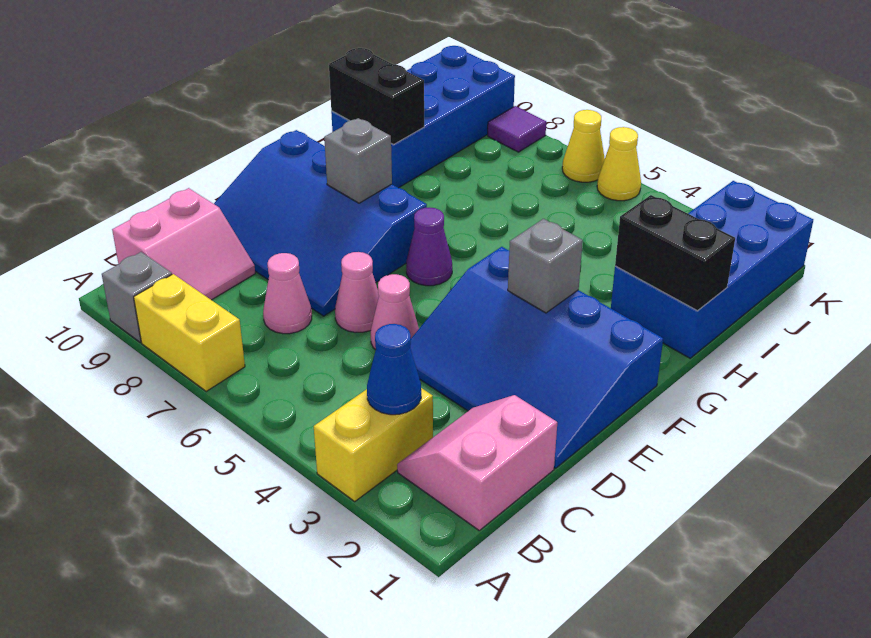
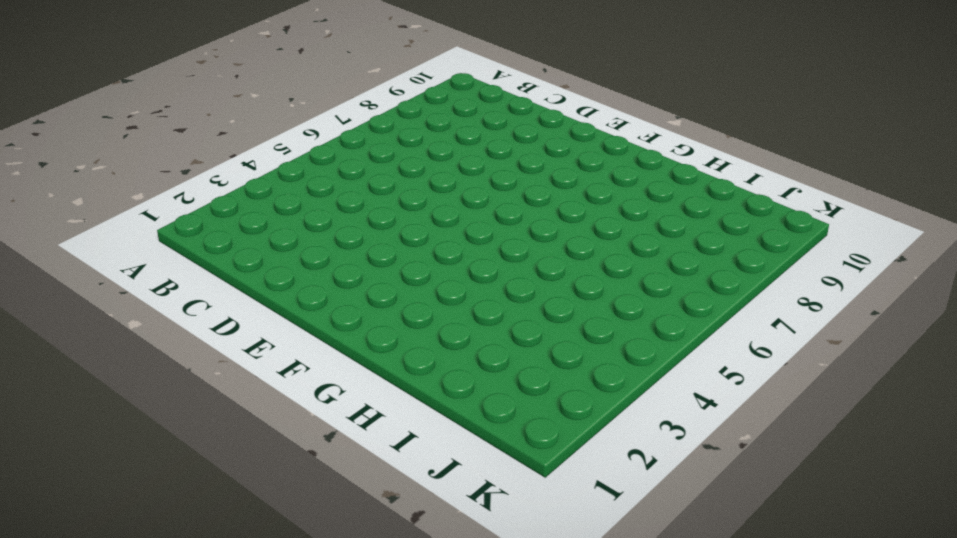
none -> yellow brick A3:B3 level 1
none -> yellow brick A7:A8 level 1
none -> grey brick A9 level 1

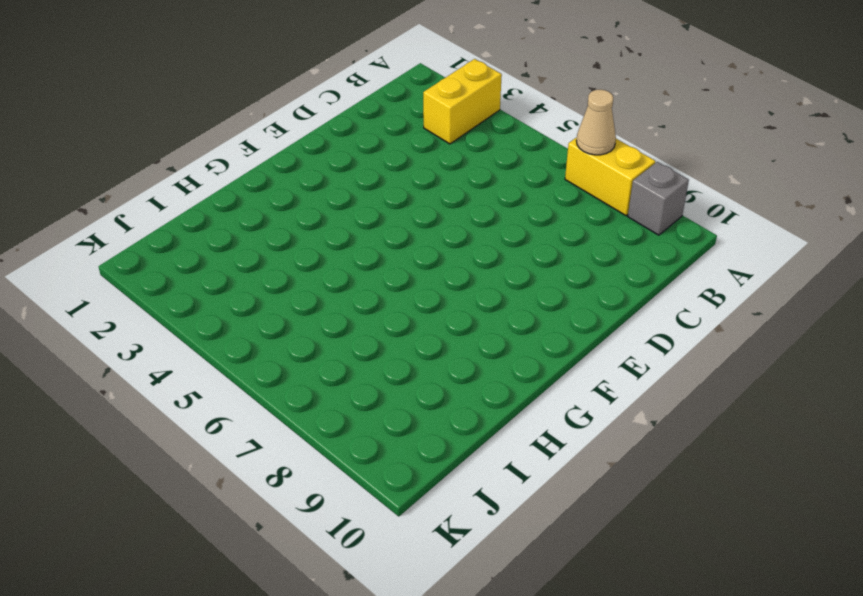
tan cone A7 level 2 -> none
none -> pink slope B1:C2 level 1 top 1
none -> pink slope B9:C10 level 1 top 10
none -> pink cone C7 level 1

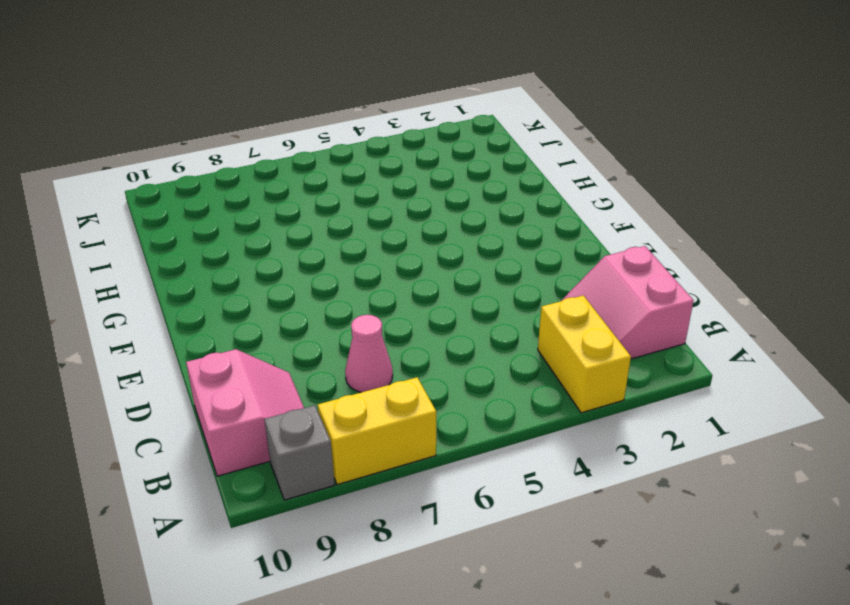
none -> blue slope D1:F4 level 1 top F
none -> pink cone D5 level 1
none -> pink cone D6 level 1

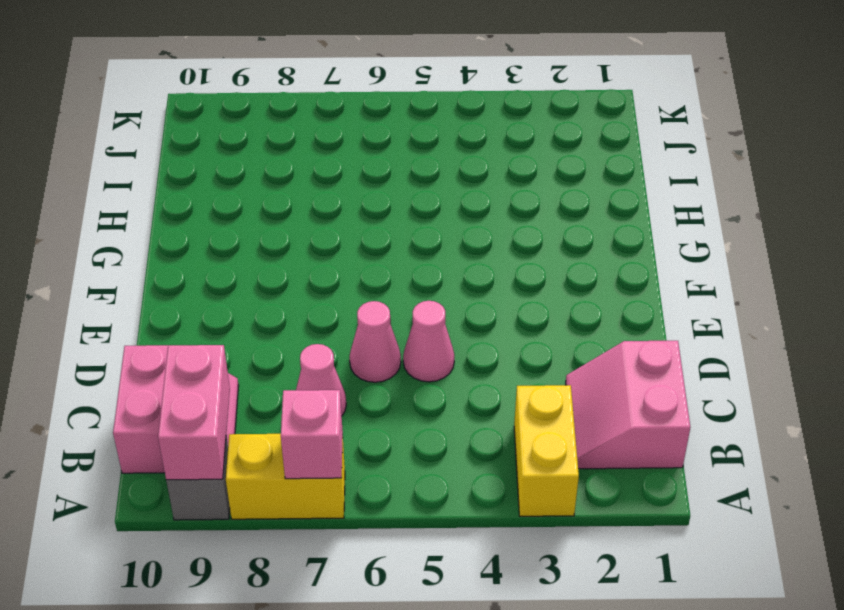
pink brick A7 level 2 -> none
pink brick A9:B9 level 2 -> none
none -> blue slope D1:F4 level 1 top F
none -> blue slope D7:F10 level 1 top F
none -> purple cone F6 level 1

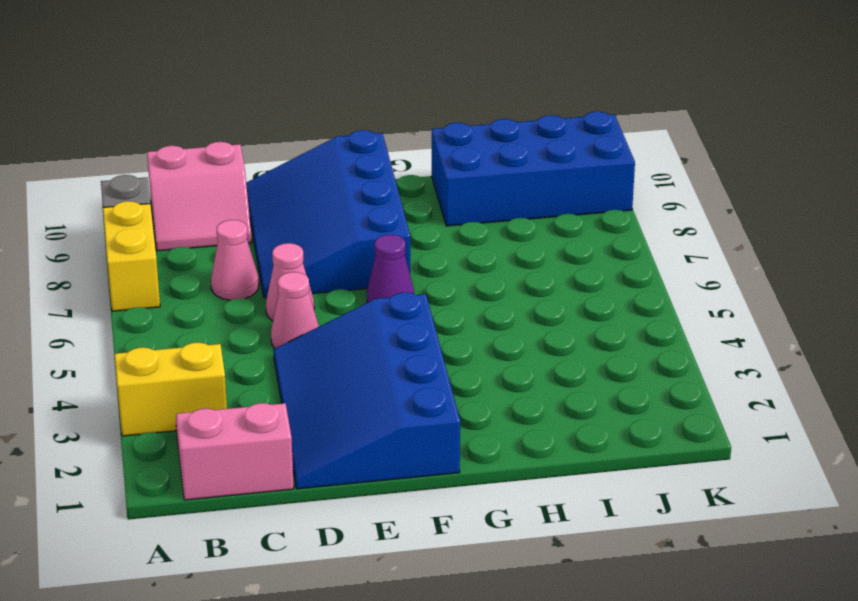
none -> blue brick H1:K2 level 1
none -> yellow cone K5 level 1
none -> yellow cone K6 level 1

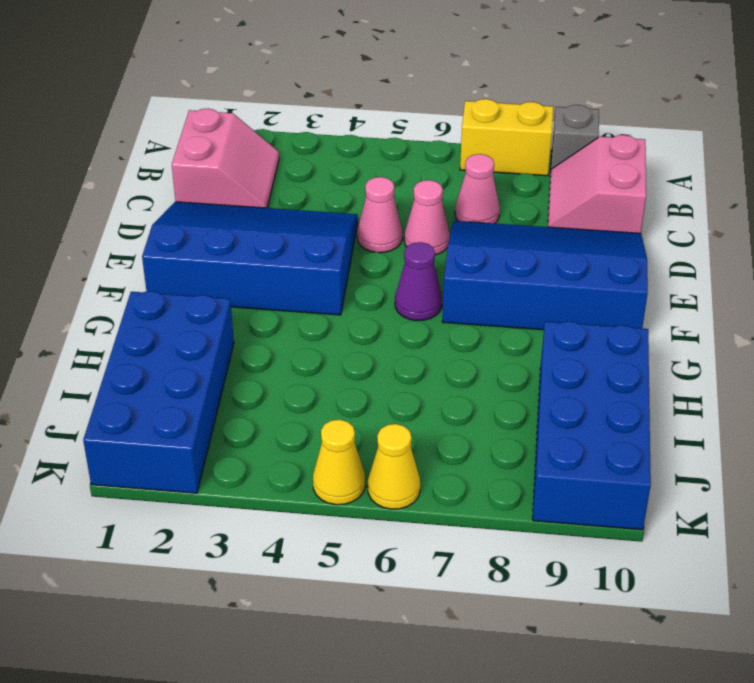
none -> yellow brick A3:B3 level 1
none -> purple tile K8 level 1
none -> blue cone B3 level 2

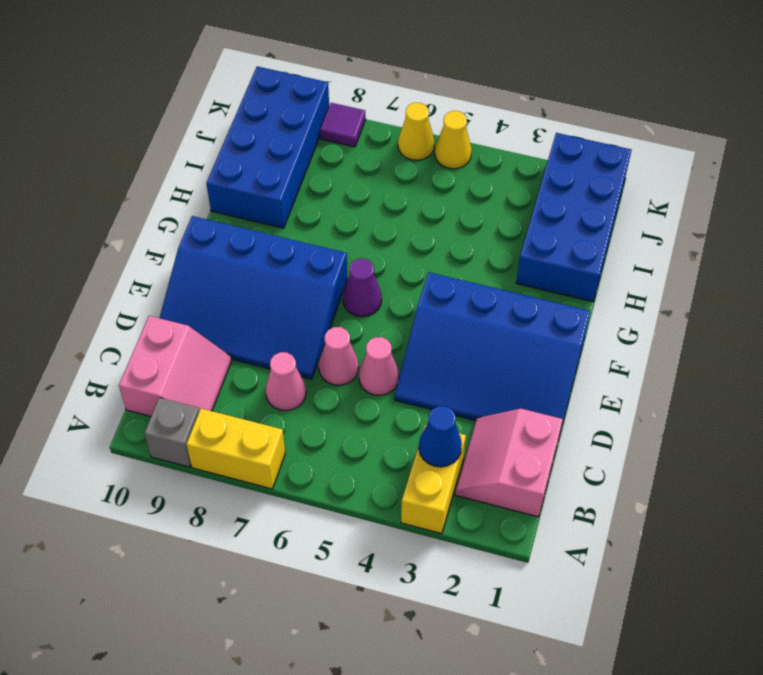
none -> grey brick F3 level 2
none -> grey brick F8 level 2
none -> black brick H1:H2 level 2

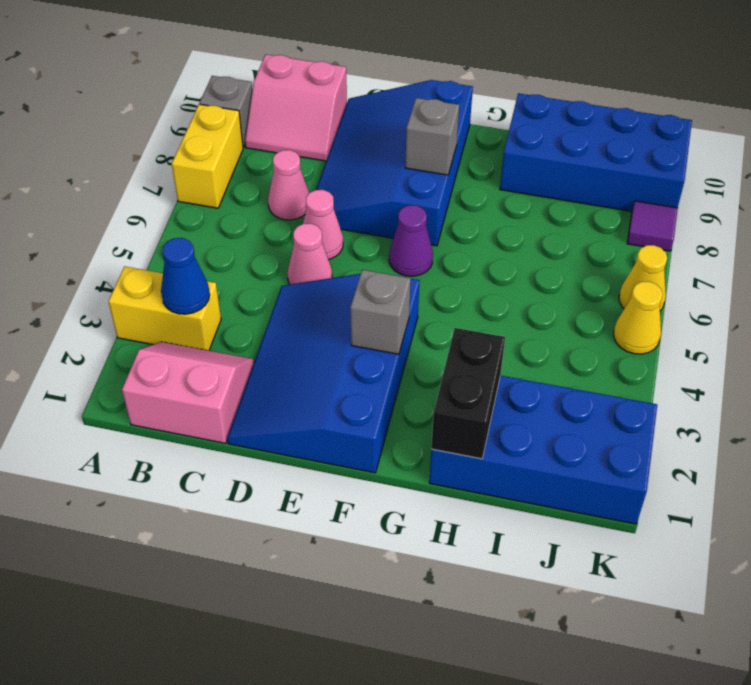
none -> black brick H9:H10 level 2

